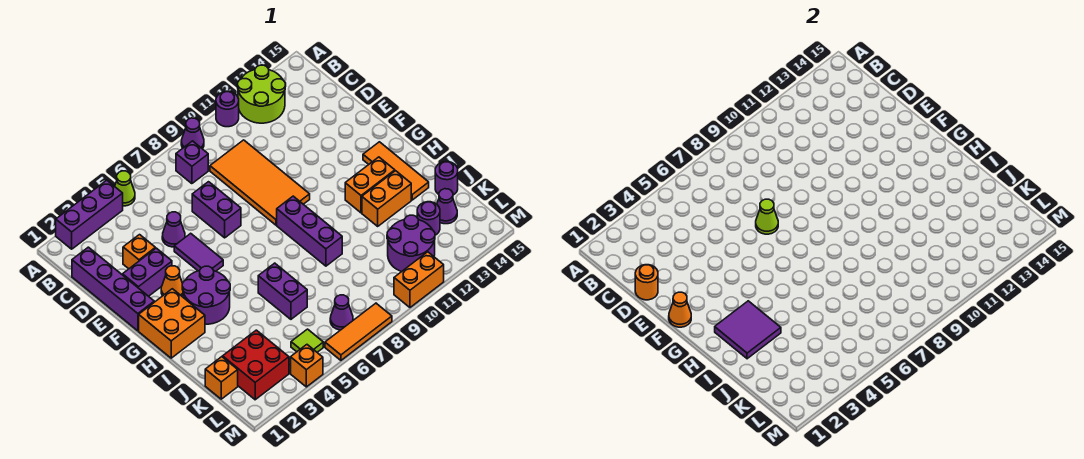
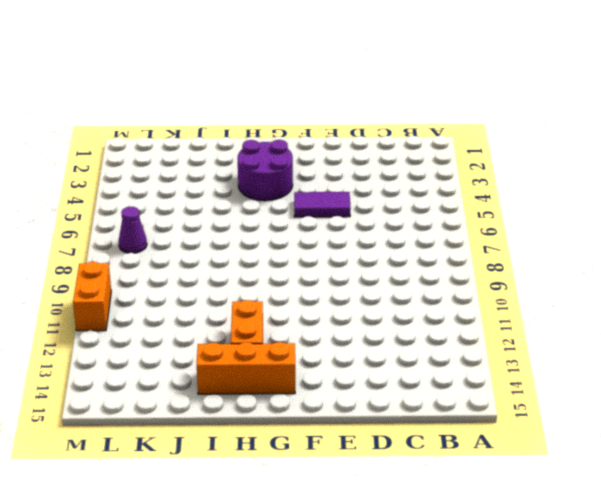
orange brick G14:I14 level 1 -> orange tile G14:I14 level 1
none -> purple brick A2:A4 level 1
none -> lime cone A5 level 1
none -> purple cone A9 level 1
none -> purple round brick A11 level 1

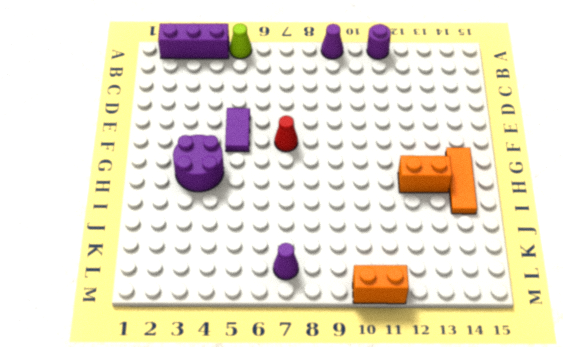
red cone F7 level 1 -> none
none -> lime round brick A12:B13 level 1
none -> purple brick B8 level 1
none -> purple brick C1:F1 level 1
none -> orange tile C9:F10 level 1

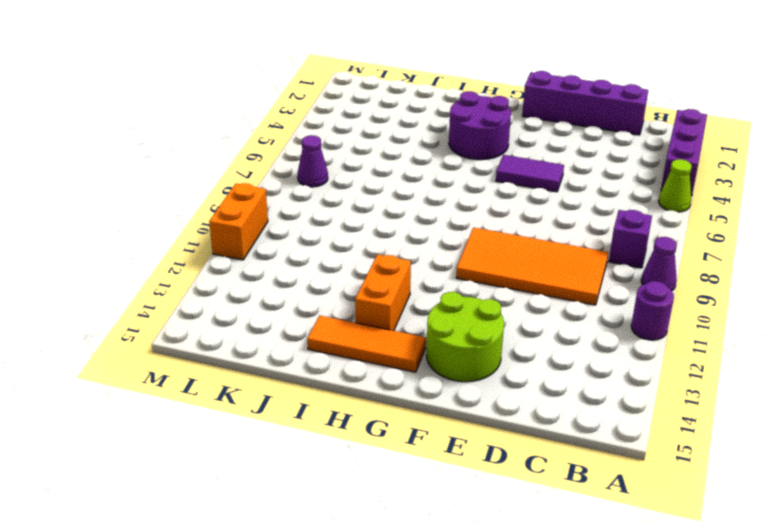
lime round brick E13:F14 level 1 -> lime round brick A12:B13 level 1
none -> orange brick D3 level 1
none -> purple cone D5 level 1
none -> purple brick D7:E7 level 1
none -> purple brick E2:E3 level 1

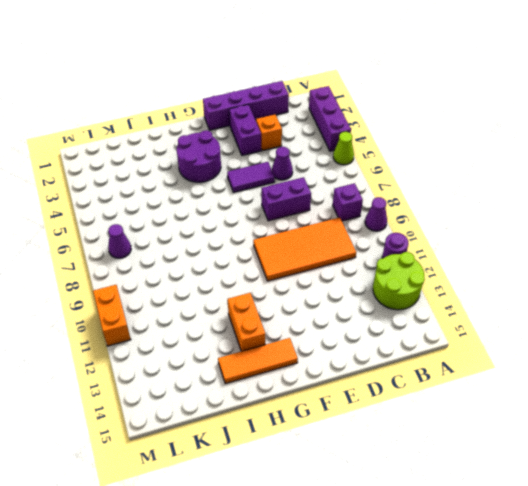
none -> orange cone F3 level 1
none -> orange brick G1:H2 level 1
none -> purple brick G9:I9 level 1
none -> purple brick I6:J6 level 1

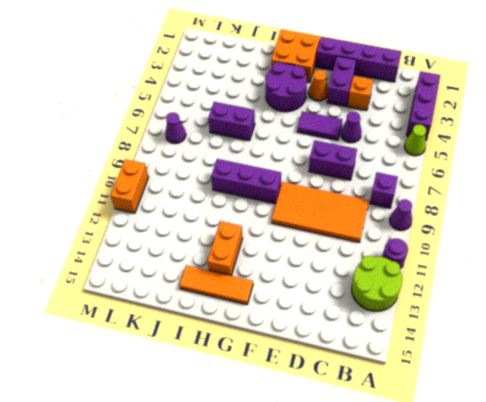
none -> orange brick I12:I13 level 1
none -> purple round brick J15 level 1
none -> orange brick K1 level 1
none -> red brick K2:L3 level 1

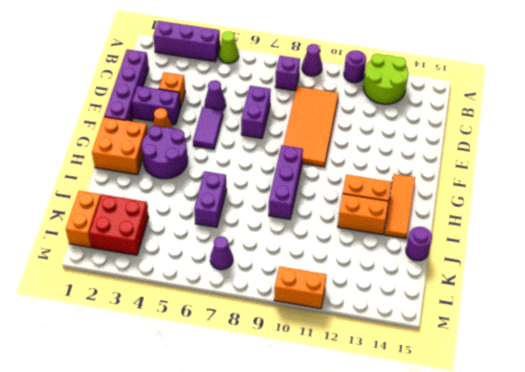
orange brick K1:L1 level 1 -> orange brick K1 level 1
none -> purple round brick K11:L12 level 1
none -> purple round brick K13 level 1
none -> purple cone K14 level 1
none -> lime tile L5 level 1

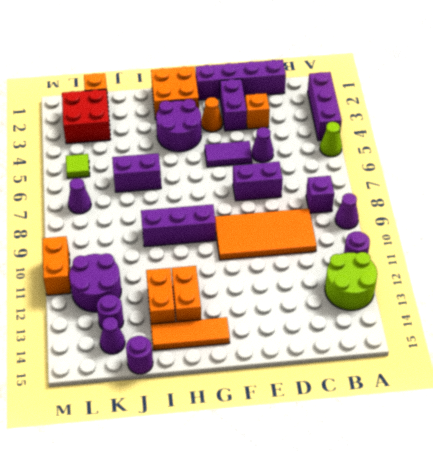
none -> orange brick M4 level 1
none -> orange tile M6:M8 level 1
none -> orange round brick D1 level 2
none -> lime cone E7 level 2

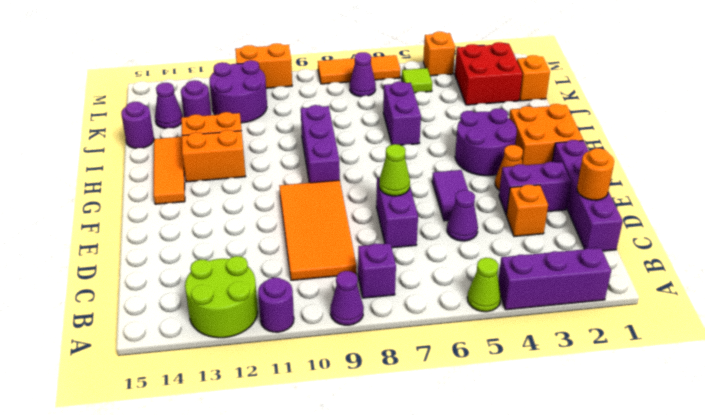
none -> orange cone F1 level 2
none -> purple tile H2:I3 level 2

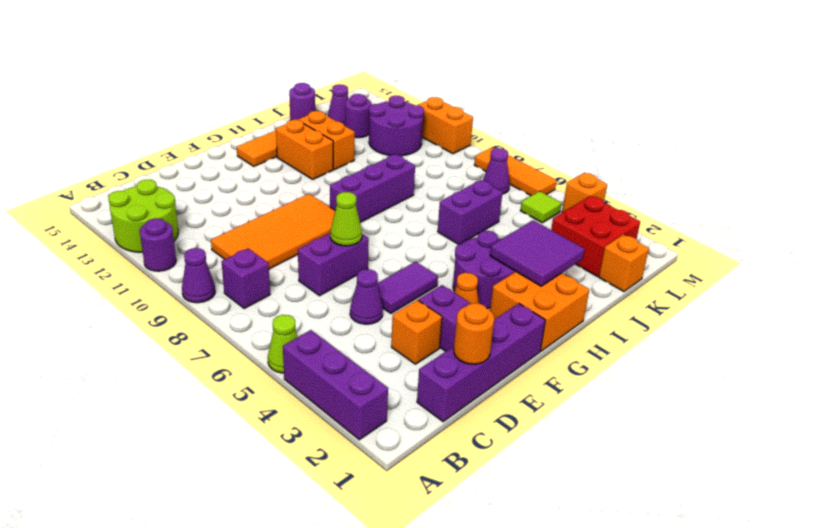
none -> orange cone F1 level 2

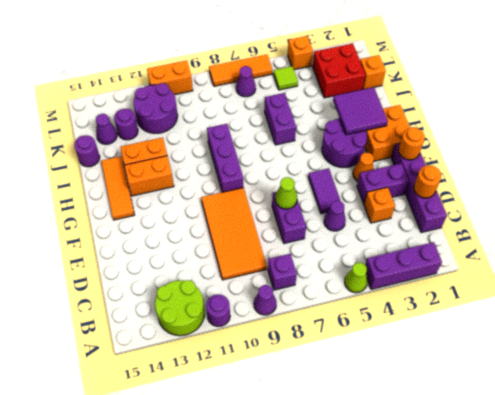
orange round brick F1 level 2 -> orange cone F1 level 2

